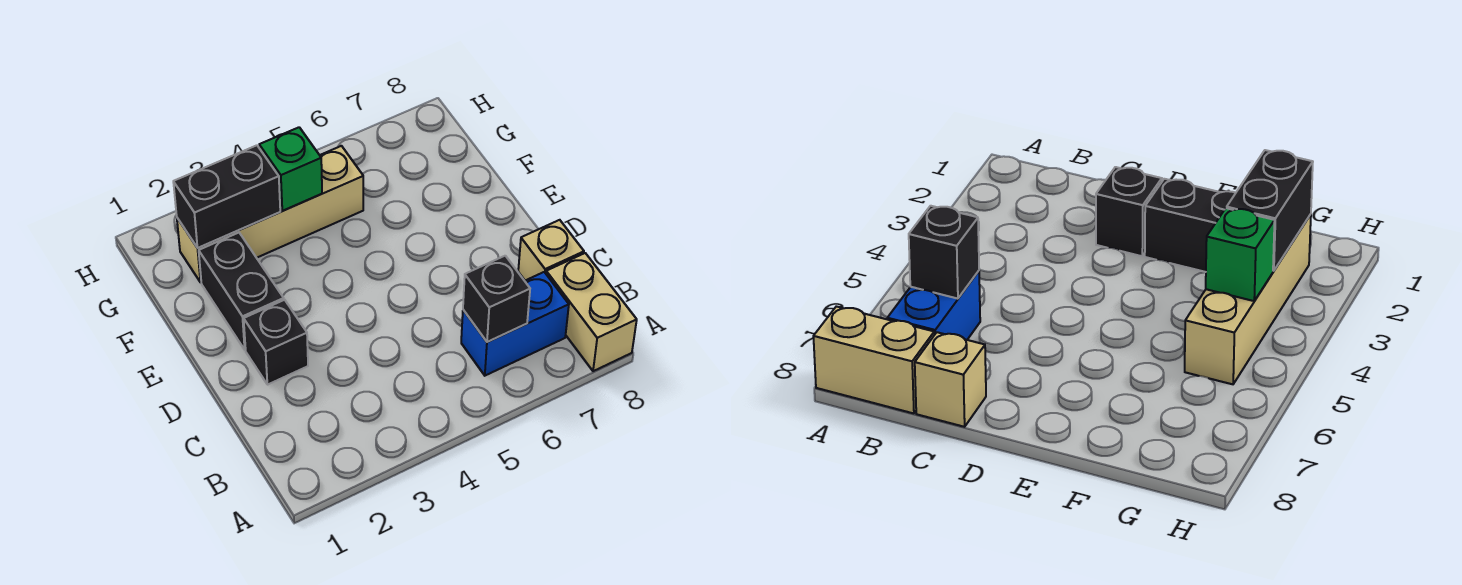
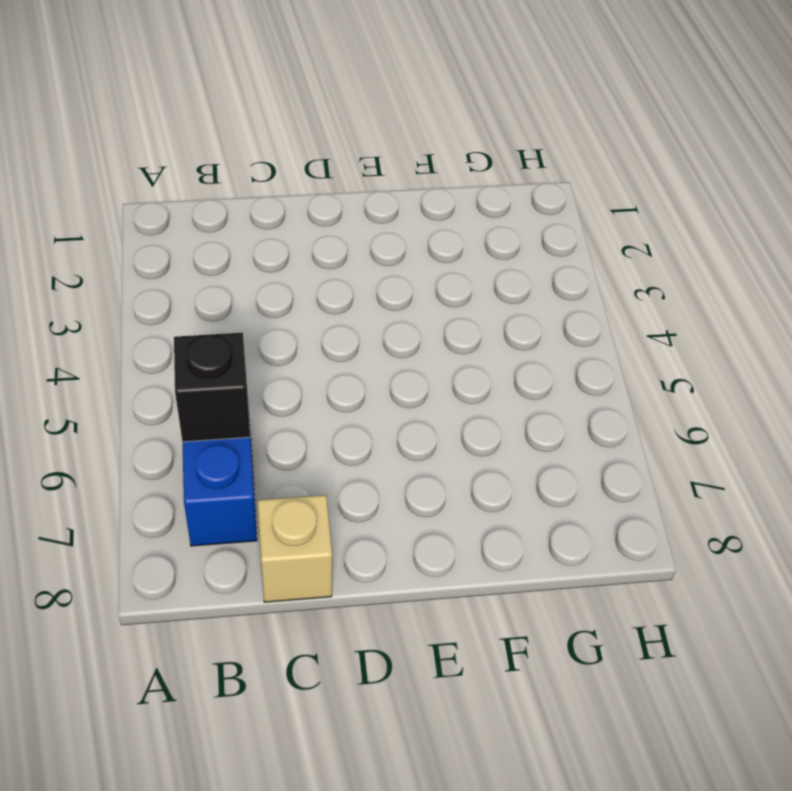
none -> tan brick A8:B8 level 1
none -> black brick D2 level 1

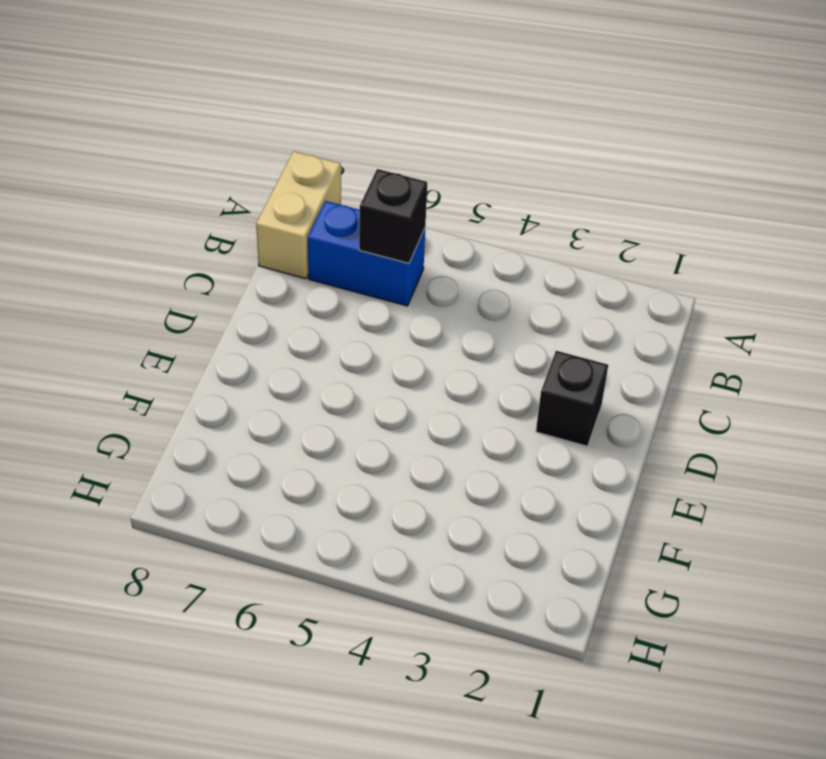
none -> tan brick C8 level 1
none -> black brick E2:F2 level 1

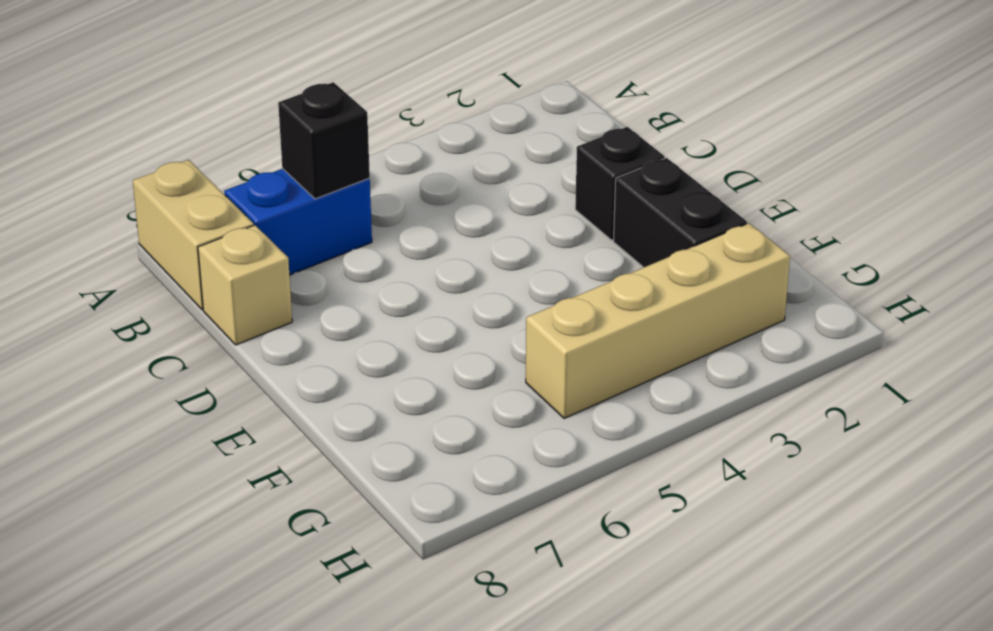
none -> black brick G2:G3 level 2
none -> green brick G4 level 2

